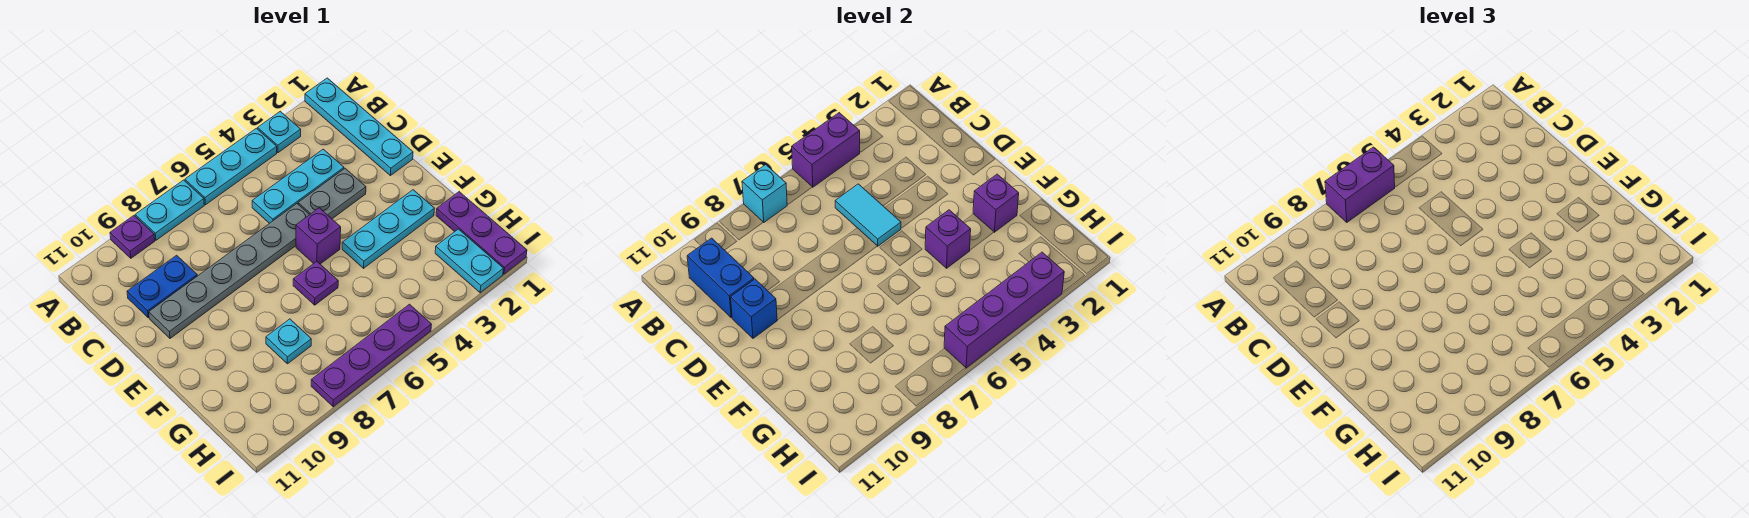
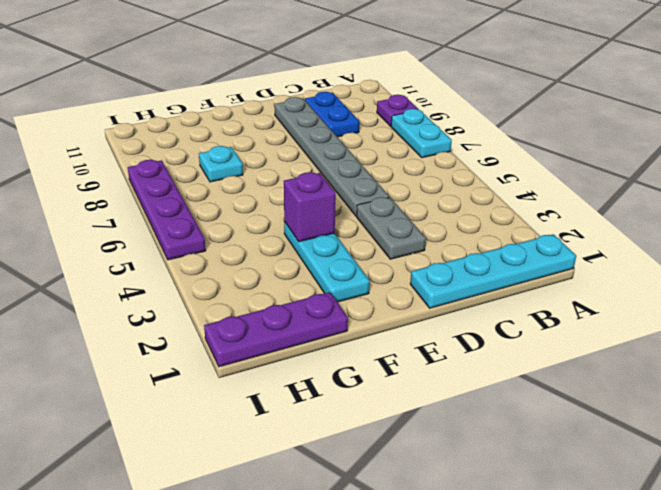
none -> cyan plate A3 level 1
none -> cyan plate A4:A6 level 1
none -> cyan plate C3:C5 level 1

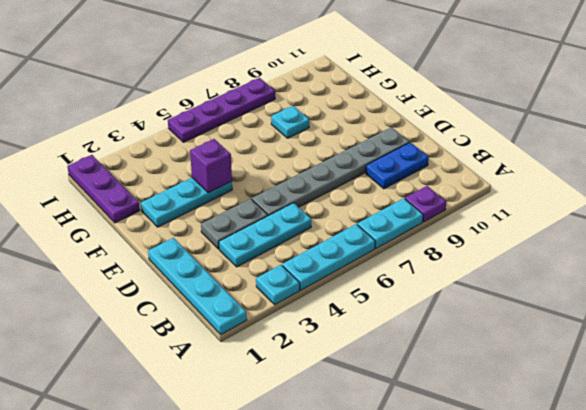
none -> purple brick E5 level 1
none -> purple plate F6 level 1
none -> cyan plate H2:I2 level 1

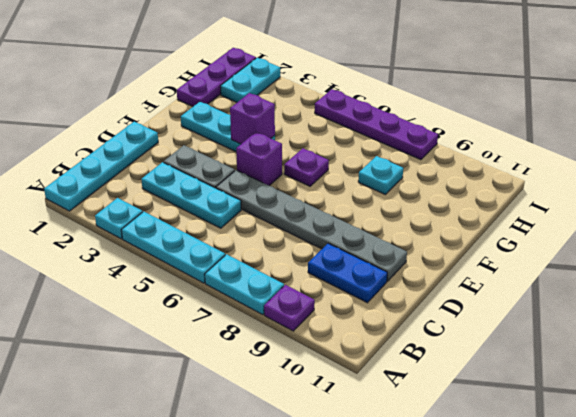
none -> purple brick A4:A5 level 2
none -> cyan brick A7 level 2
none -> blue brick B10:C10 level 2

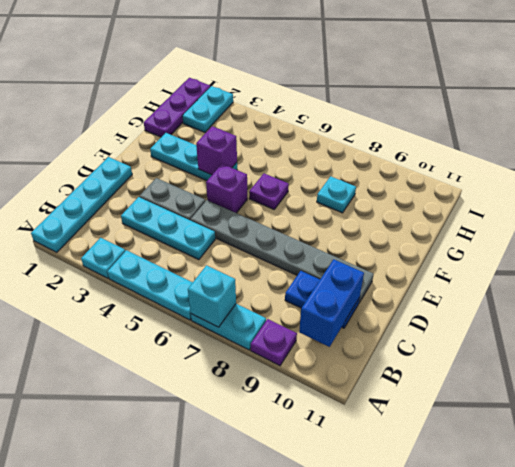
none -> purple plate I5:I8 level 1
none -> purple brick A4:A5 level 2
none -> cyan tile C5:D5 level 2

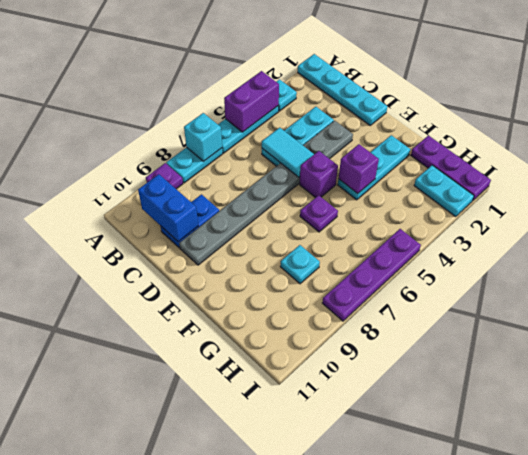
none -> blue brick D10 level 2
none -> purple brick F2 level 2
none -> purple brick I3:I6 level 2

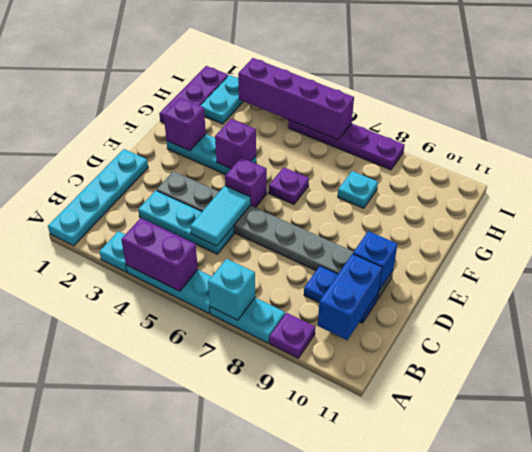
none -> purple brick A6:A7 level 3

